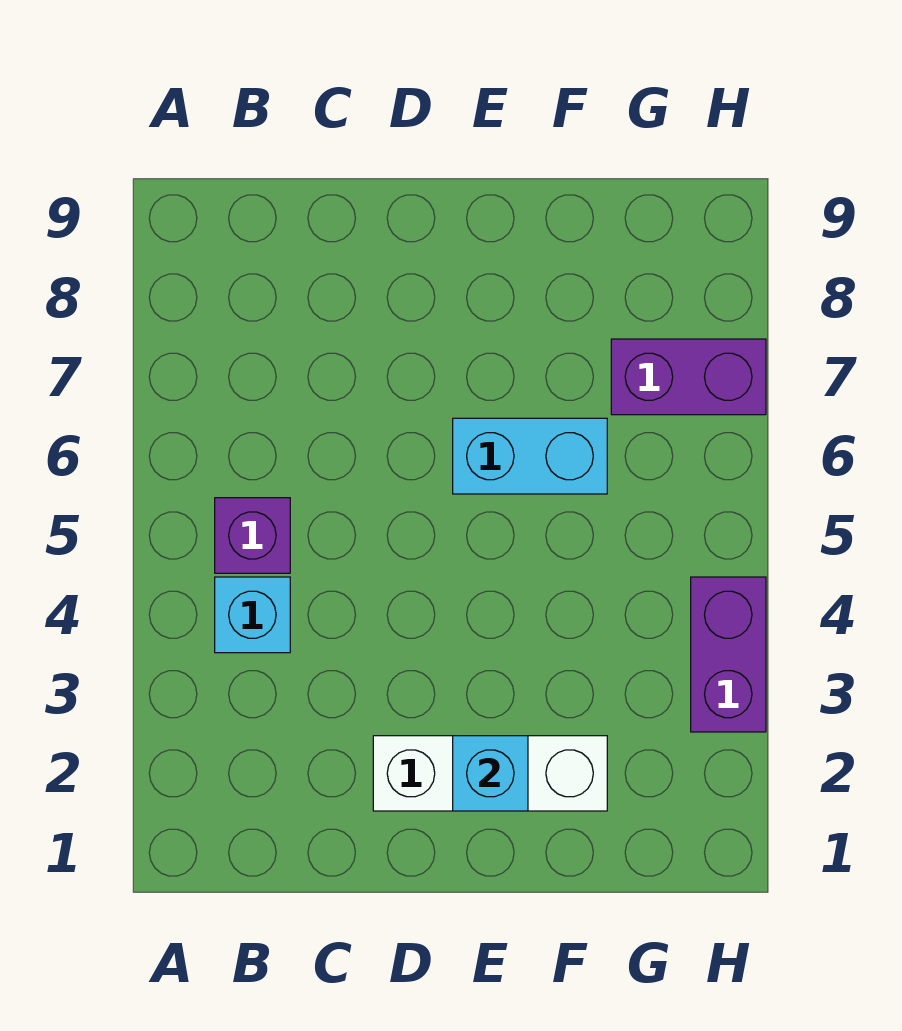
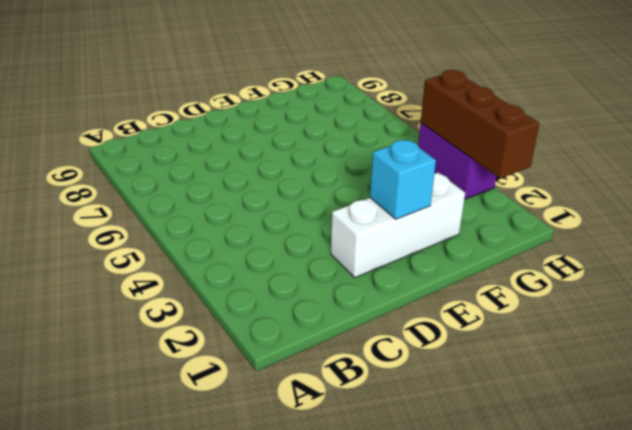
brown brick H2:H4 level 2 -> none
none -> cyan brick B4 level 1
none -> purple brick B5 level 1

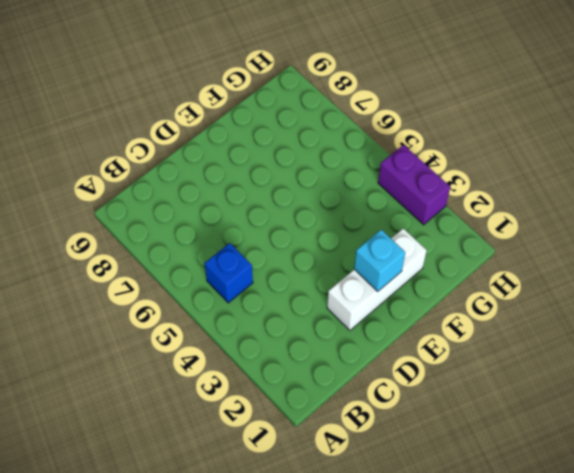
blue brick B5 level 1 -> purple brick B5 level 1
none -> cyan brick B4 level 1
none -> cyan brick E6:F6 level 1

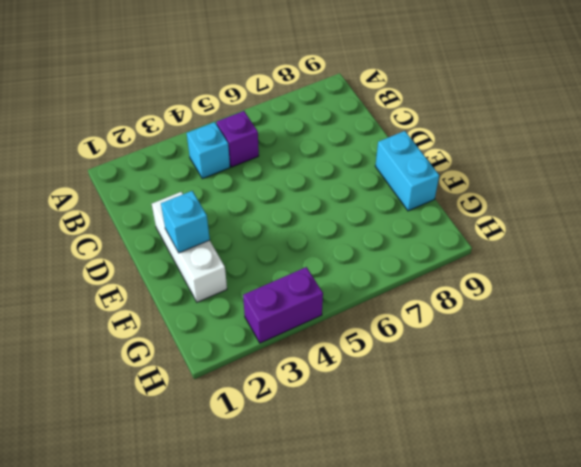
cyan brick E9:F9 level 1 -> cyan brick E6:F6 level 1
none -> purple brick G7:H7 level 1

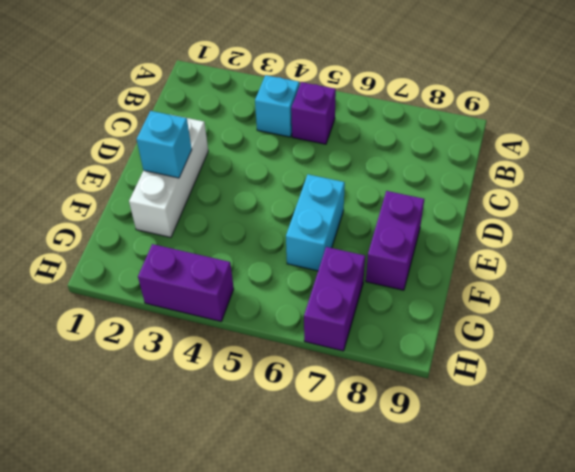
purple brick E8:F8 level 1 -> none

